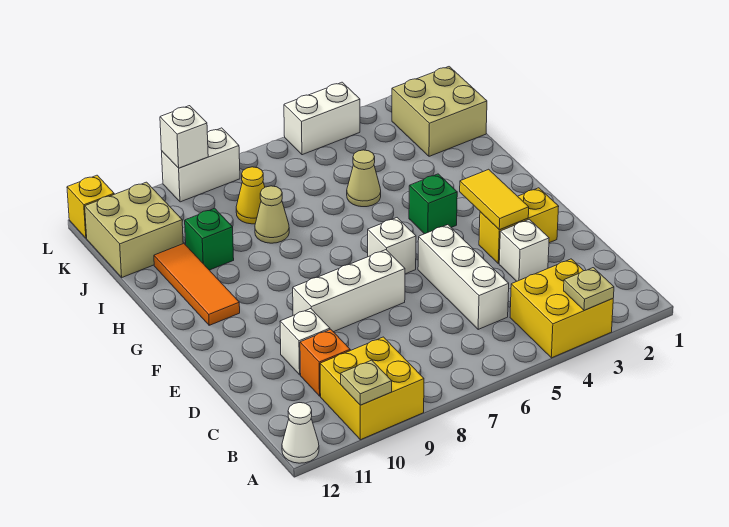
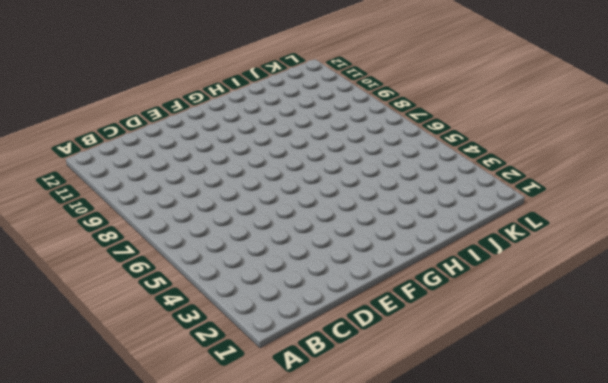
none -> yellow brick A3:B4 level 1
none -> yellow brick A9:B10 level 1
none -> white cone A12 level 1

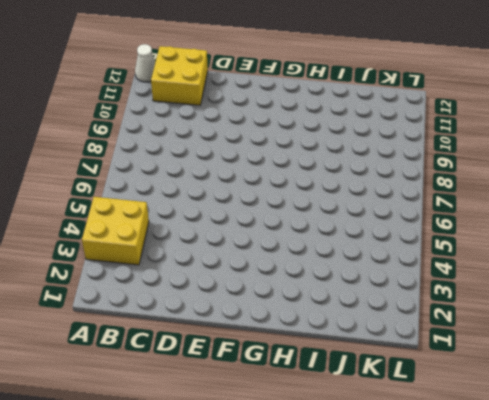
yellow brick B11:C12 level 1 -> yellow brick A9:B10 level 1
none -> white brick C5:E5 level 1
none -> orange brick C10 level 1
none -> white brick D3 level 1

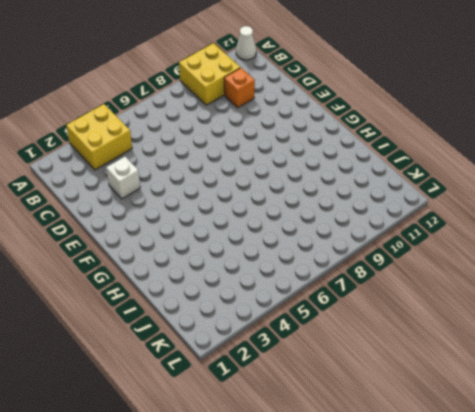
none -> white brick C5:E5 level 1
none -> white brick D10 level 1
none -> yellow brick E2:E3 level 1

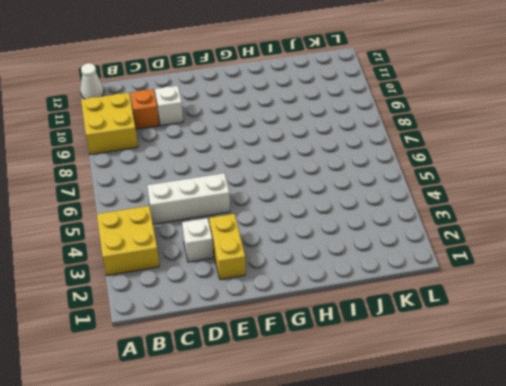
none -> white brick E7:E9 level 1
none -> white brick F6 level 1
none -> green brick G4 level 1

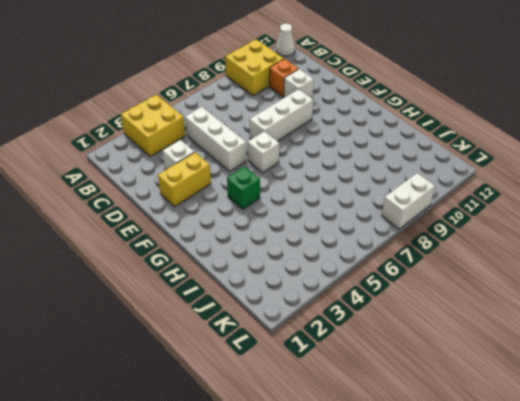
none -> orange tile G11:I11 level 1
none -> tan cone I5 level 1
none -> tan cone I8 level 1

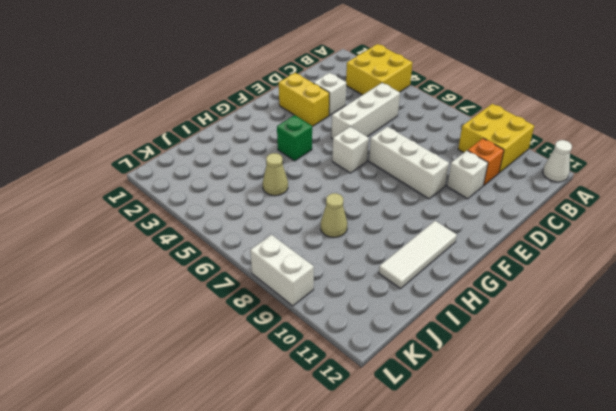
white tile G11:I11 level 1 -> orange tile G11:I11 level 1
none -> green brick I10 level 1
none -> tan brick J1:K2 level 1
none -> yellow cone J8 level 1

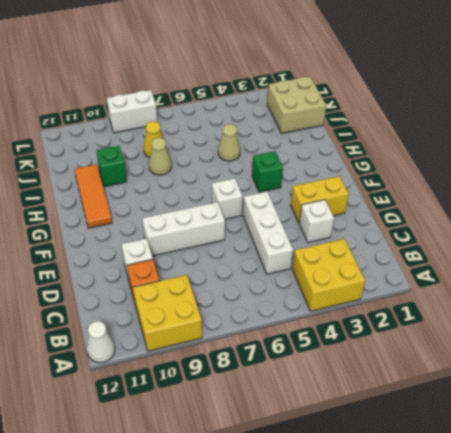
none -> tan brick J11:K12 level 1
none -> white brick L4:L5 level 1
none -> yellow brick L12 level 1

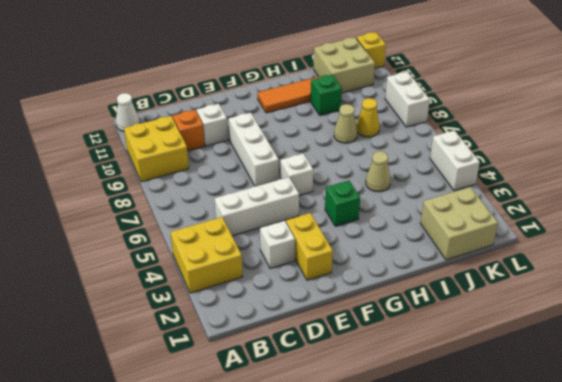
none -> tan plate A3 level 2
none -> tan plate A10 level 2
none -> yellow tile E3:F3 level 2

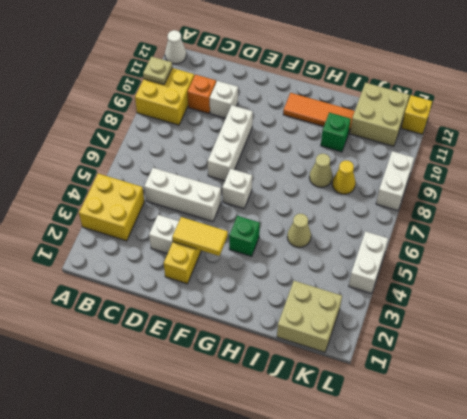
none -> tan plate A3 level 2
none -> white brick L9 level 2

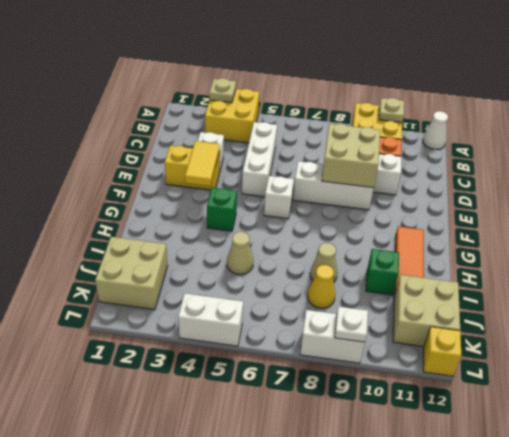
tan brick D8:E9 level 2 -> none
white plate L9 level 2 -> white brick L9 level 2

